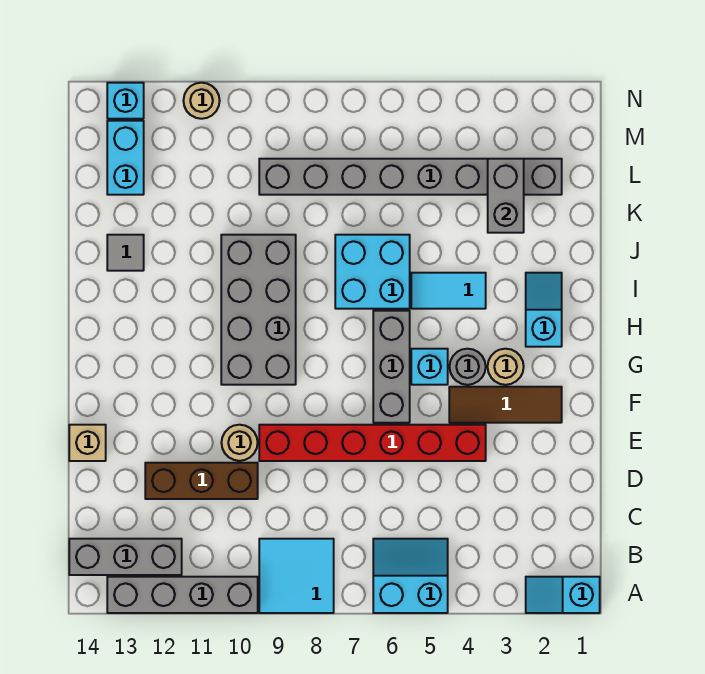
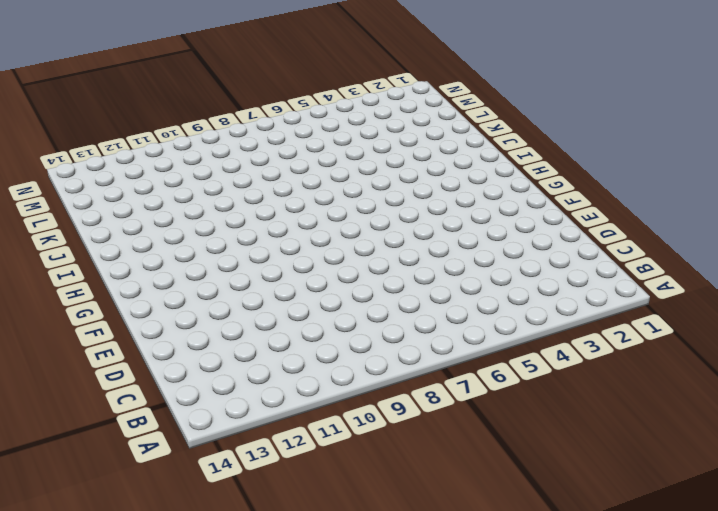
none -> cyan slope A1:A2 level 1 top 1
none -> cyan slope A5:B6 level 1 top A
none -> cyan tile A8:B9 level 1

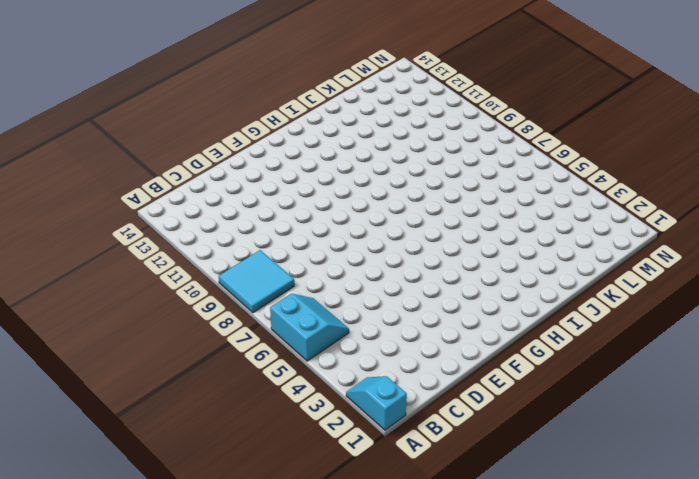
none -> grey brick A10:A13 level 1
none -> grey brick B12:B14 level 1
none -> brown brick D10:D12 level 1

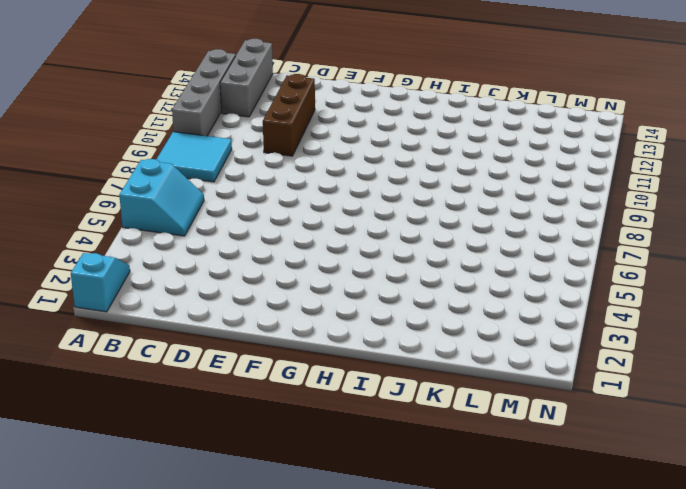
none -> red brick E4:E9 level 1
none -> tan round brick E10 level 1
none -> tan brick E14 level 1

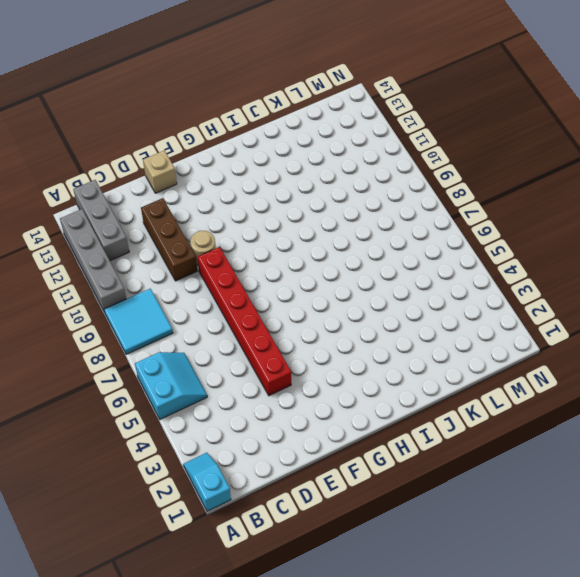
none -> brown tile F2:F4 level 1
none -> grey brick F6:H6 level 1
none -> tan round brick G3 level 1

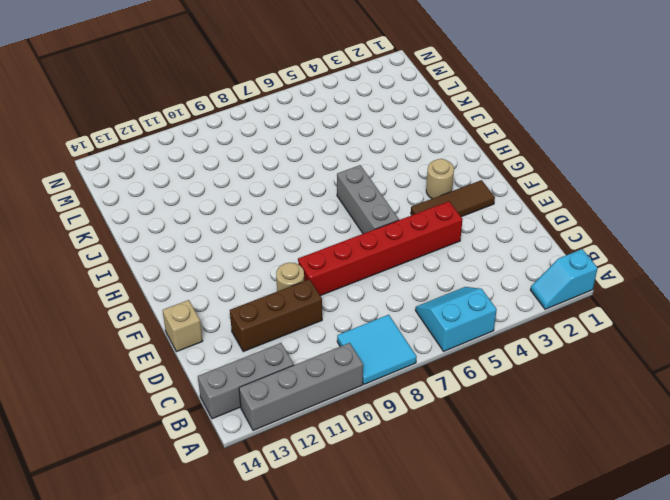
none -> grey round brick G4 level 1
none -> cyan brick G5 level 1
none -> grey brick G9:J10 level 1

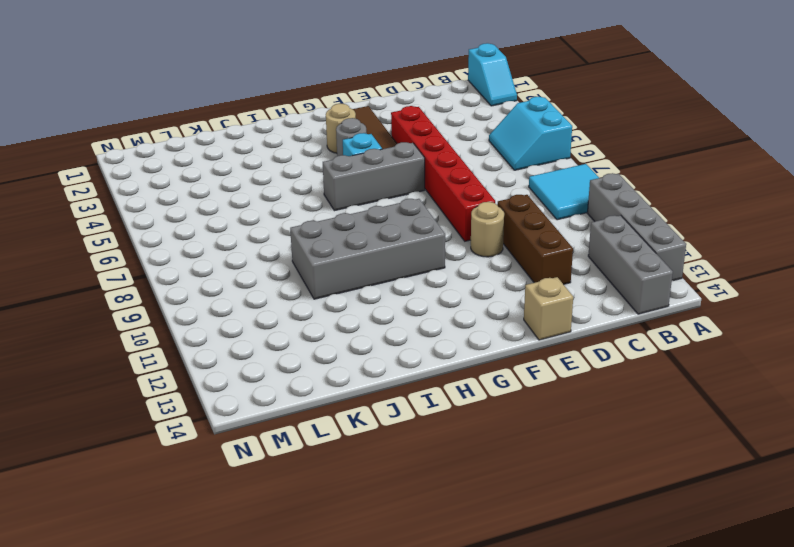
none -> cyan slope H2:I2 level 1 top H
none -> cyan tile I4:I5 level 1
none -> cyan brick I6:J7 level 1

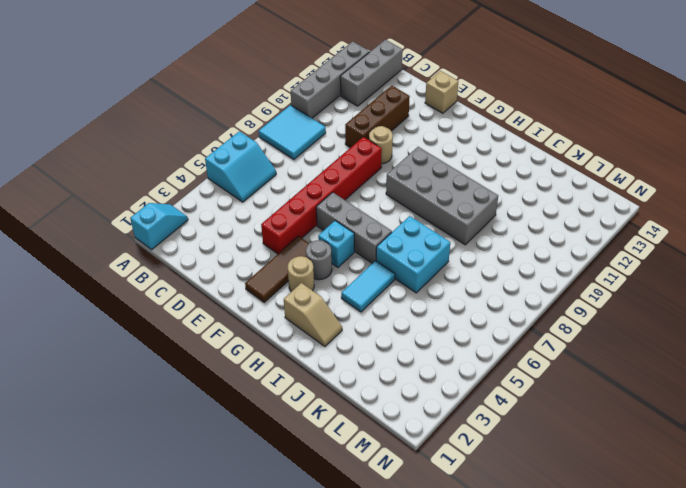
tan slope H2:I2 level 1 top H -> cyan slope H2:I2 level 1 top H
none -> grey tile J13 level 1
none -> grey brick L2:L9 level 1
none -> cyan brick L13:M13 level 1

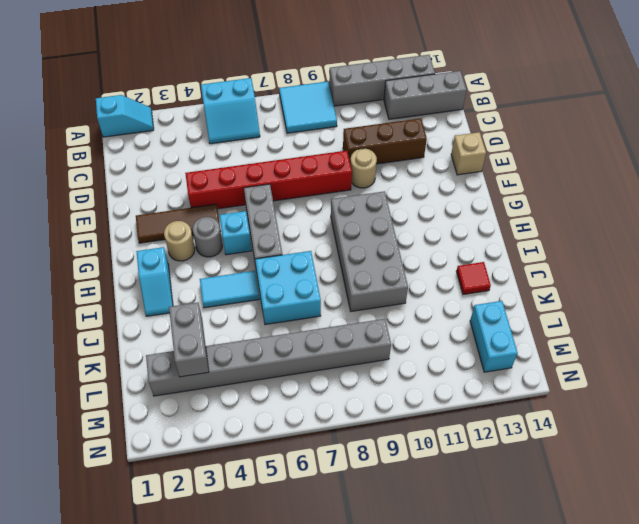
red tile J13 level 1 -> grey tile J13 level 1
none -> tan round brick N11 level 1
none -> cyan brick N13 level 1

